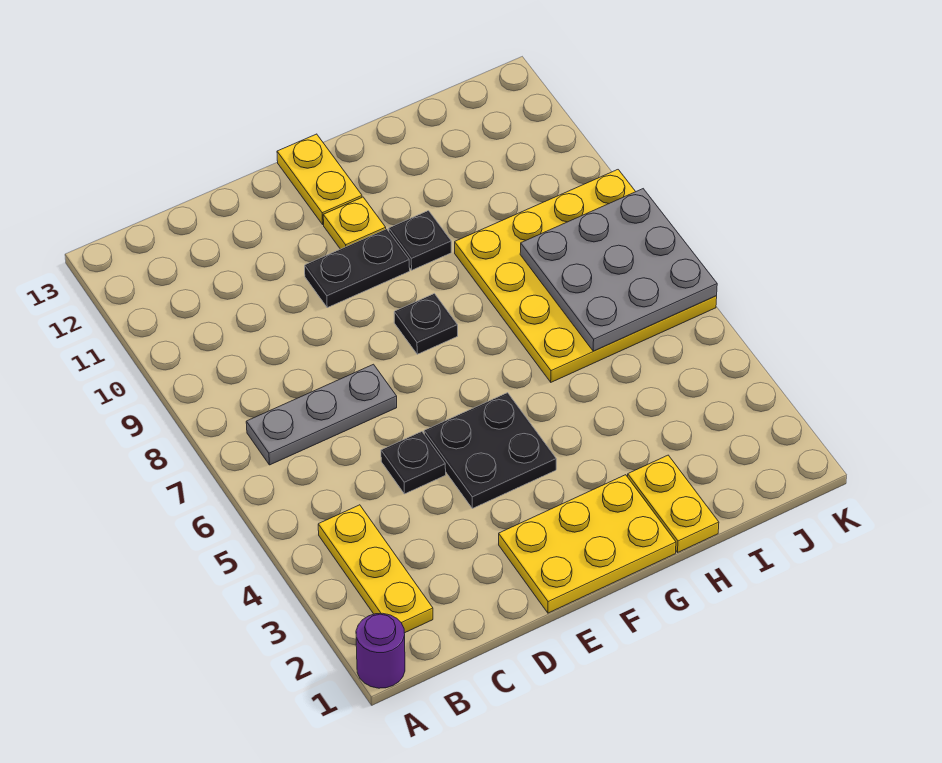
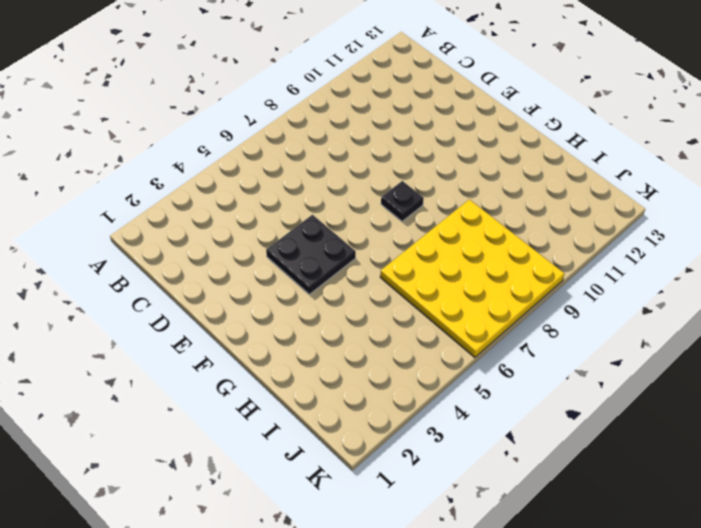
none -> purple round brick A1 level 1
none -> yellow plate B2:B4 level 1
none -> grey plate B7:D7 level 1

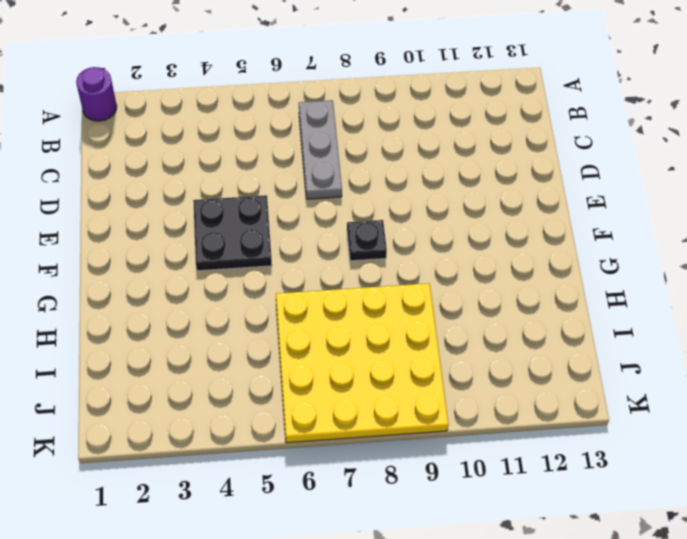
none -> yellow plate B2:B4 level 1
none -> black plate D5 level 1
none -> yellow plate E1:G2 level 1

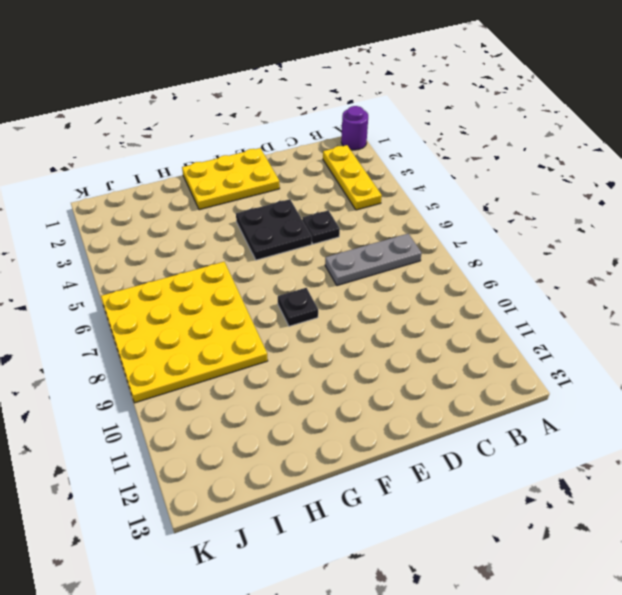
none -> black plate E10:F10 level 1
none -> yellow plate F11 level 1
none -> yellow plate F12:F13 level 1

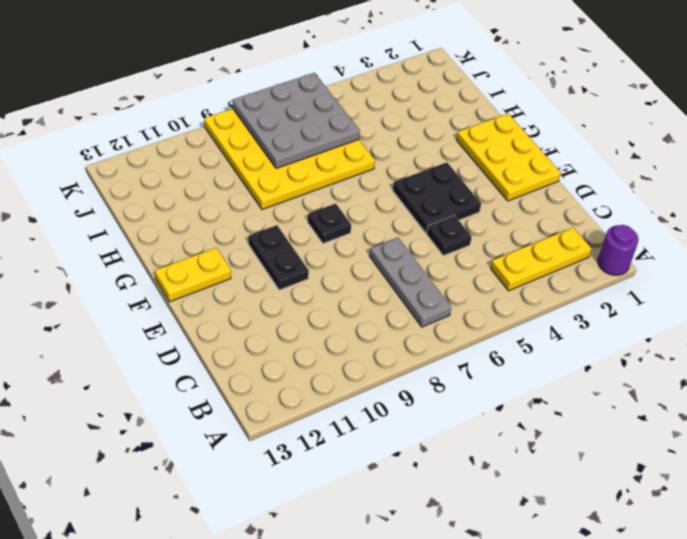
none -> yellow plate F11 level 1
none -> black plate G10 level 1
none -> yellow plate H1:H2 level 1

